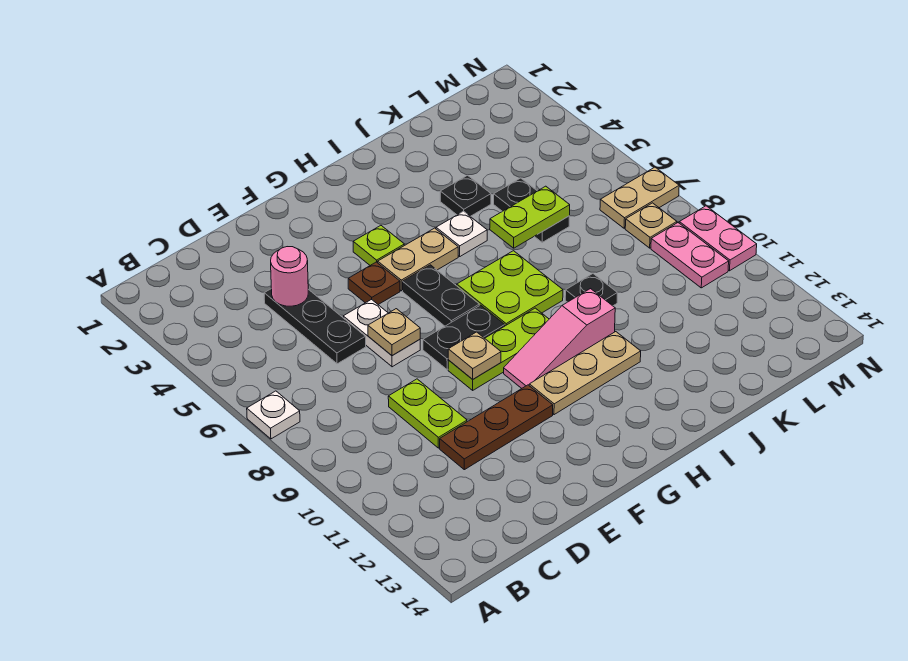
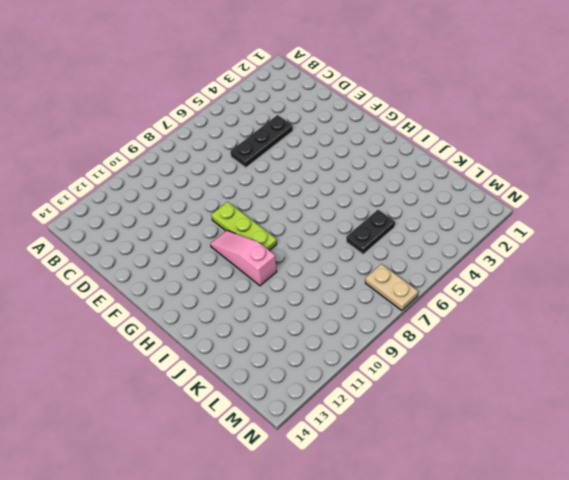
none -> white plate A7 level 1
none -> lime plate D9:D10 level 1
none -> brown plate D11:F11 level 1

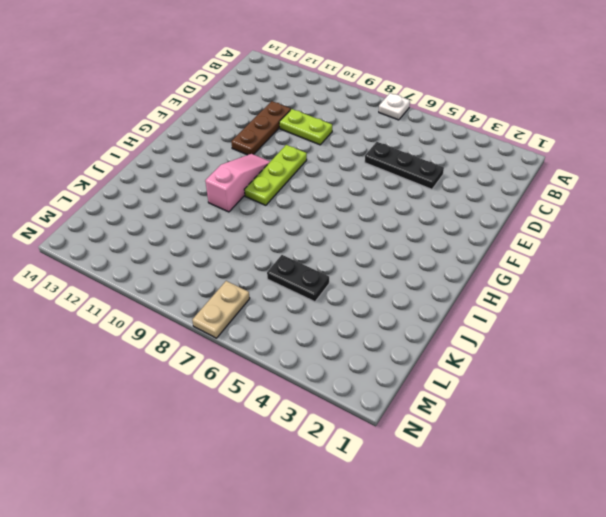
none -> white plate E6:E7 level 1
none -> brown plate F5 level 1
none -> black plate F8:G8 level 1

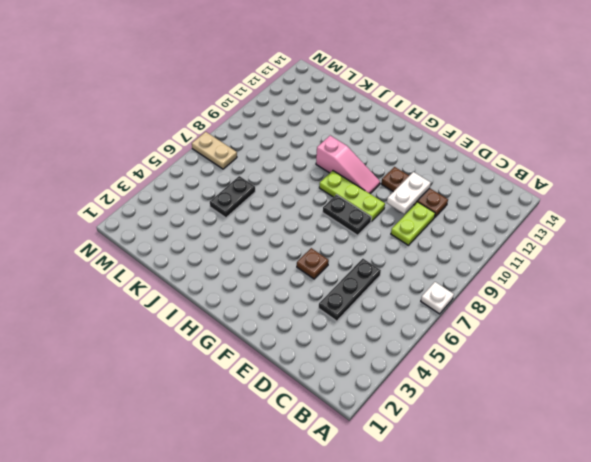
white plate E10:E11 level 2 -> white plate E6:E7 level 1
none -> lime plate G4 level 1
none -> tan plate G5:H5 level 1
none -> black plate G6:G7 level 1

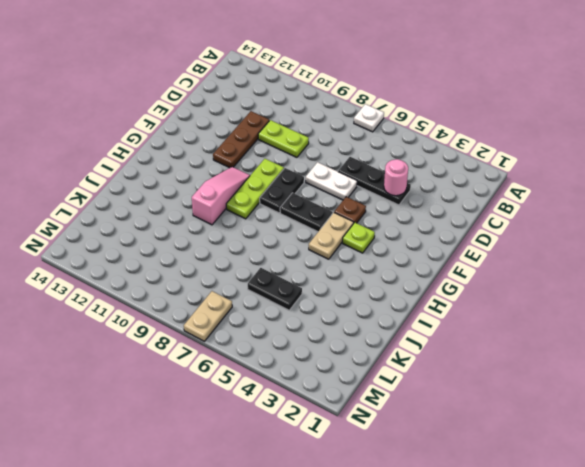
none -> tan plate G11:I11 level 1
none -> lime plate H7:I8 level 1
none -> white plate I5 level 1

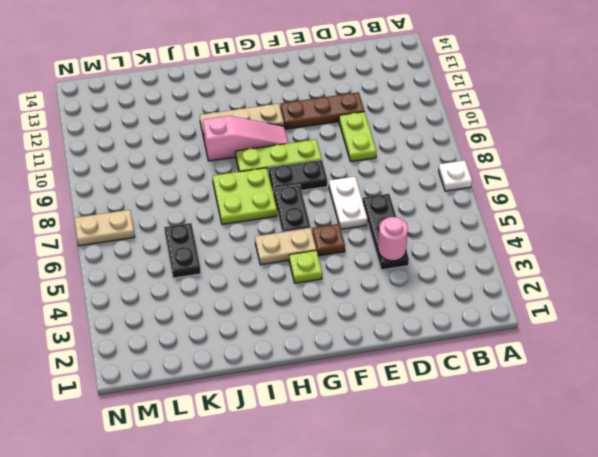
none -> white plate I5 level 1
none -> black plate J4 level 1
none -> black plate J9 level 1

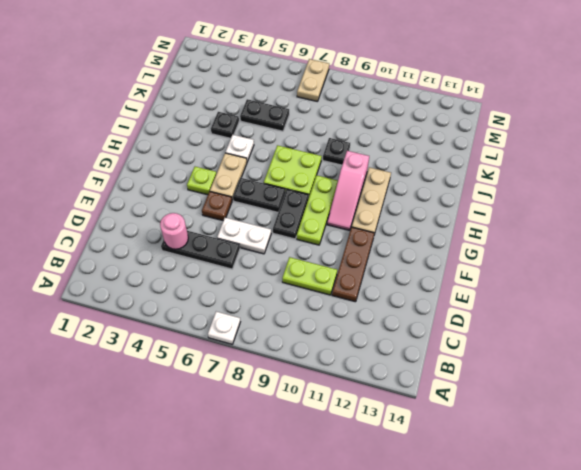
none -> tan plate M8 level 1
none -> pink plate M9:M10 level 1
none -> pink plate N9:N10 level 1

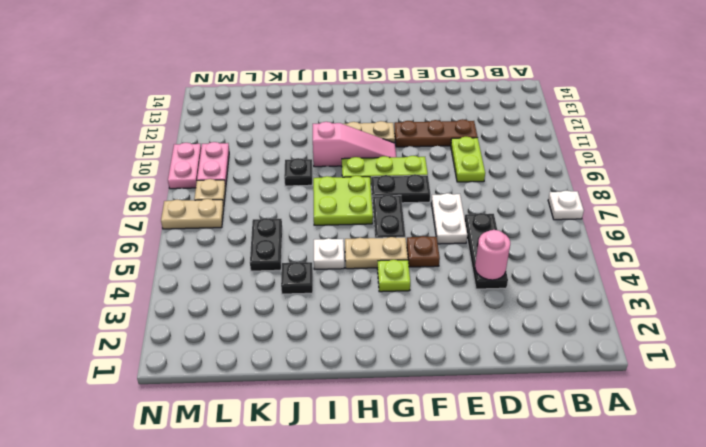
none -> tan plate E7 level 2
none -> tan plate F9 level 2
none -> lime plate J6:K6 level 2

